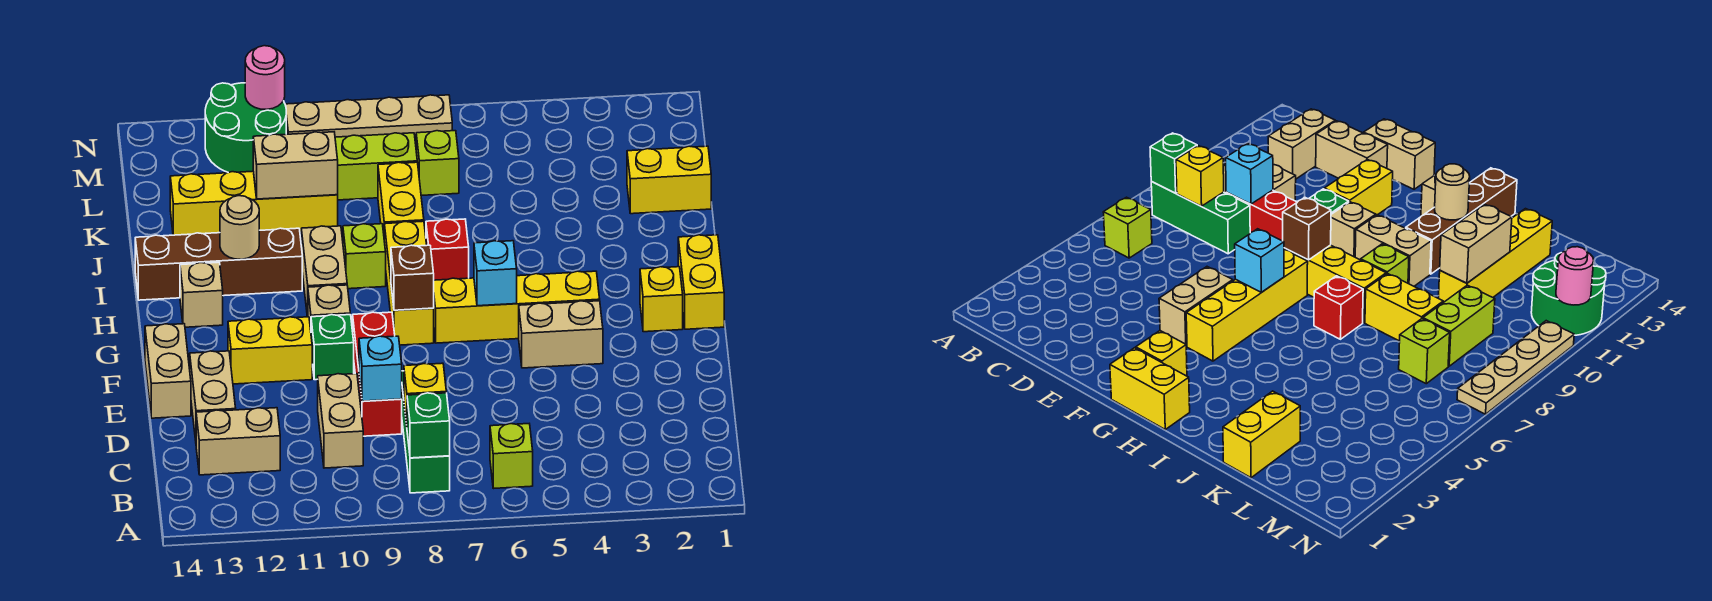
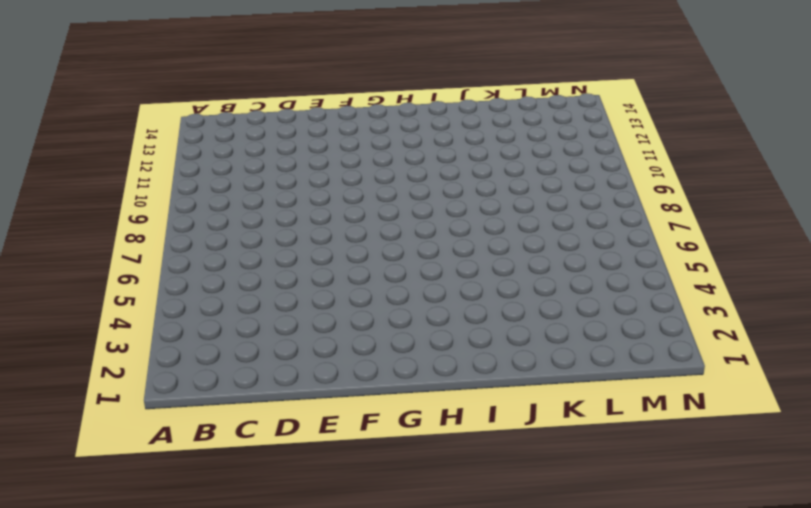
none -> lime brick B6 level 1
none -> green brick B8:D8 level 1
none -> tan brick C10:D10 level 1
none -> tan brick C12:C13 level 1

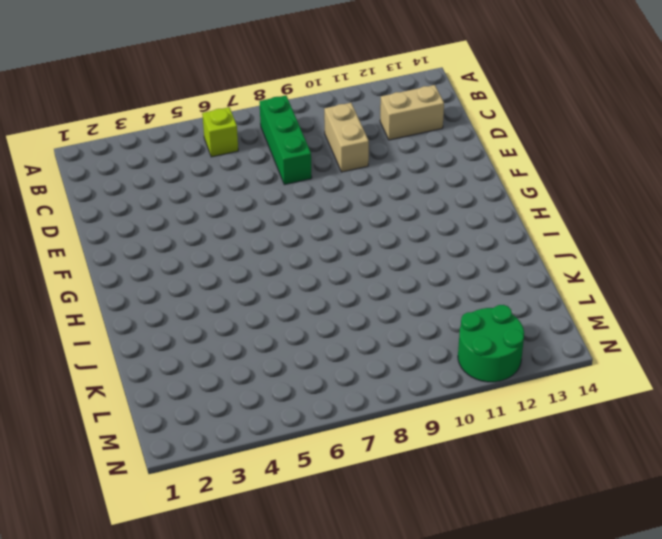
none -> red brick D9:F9 level 1
none -> tan brick D13:E13 level 1
none -> tan brick E14:F14 level 1
none -> tan brick F4:F5 level 1

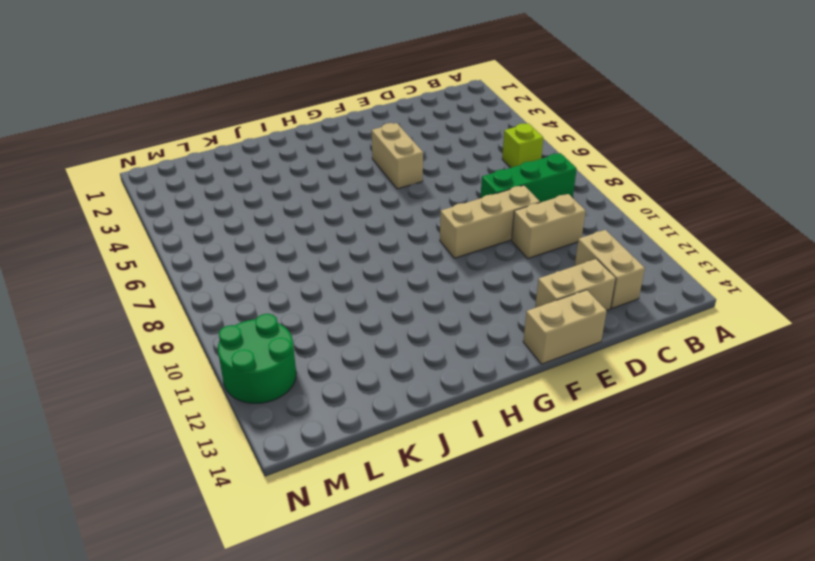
tan brick D9:F9 level 1 -> red brick D9:F9 level 1
none -> green brick F10 level 1
none -> yellow brick F11:F12 level 1
none -> yellow brick G1:H1 level 1
none -> yellow brick G2 level 1

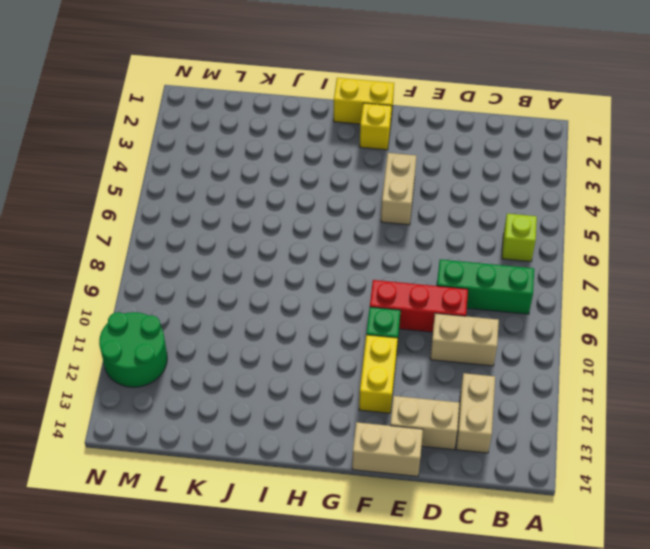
none -> yellow brick G4:G7 level 1
none -> yellow brick G8:I8 level 1
none -> tan brick G10 level 1
none -> tan brick H10:I10 level 1

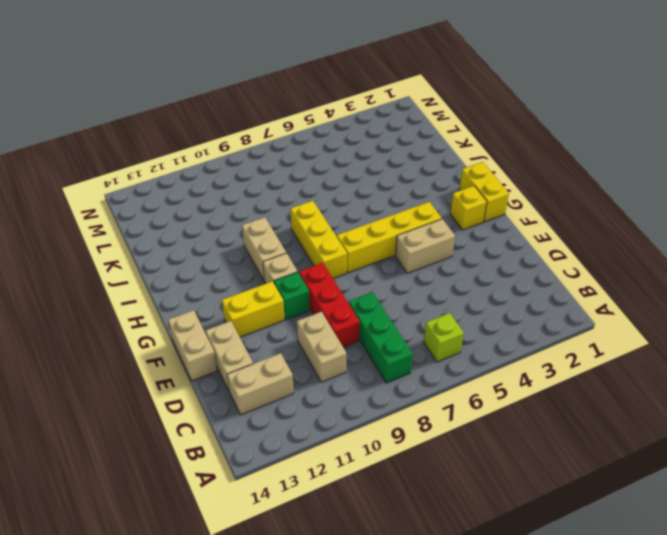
none -> tan brick H13 level 1
none -> red brick I7 level 1
none -> lime brick I9 level 1
none -> brown brick I11:I14 level 1

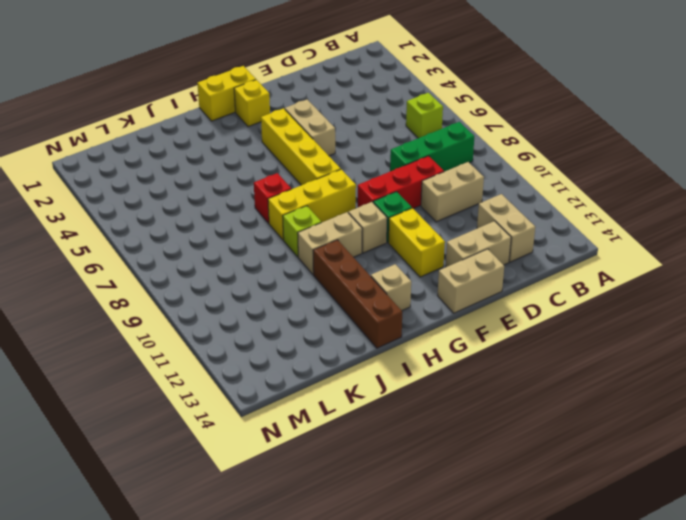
none -> yellow brick J8:K8 level 1
none -> yellow brick K1:K2 level 1
none -> yellow brick K10:K13 level 1
none -> lime brick L7 level 1

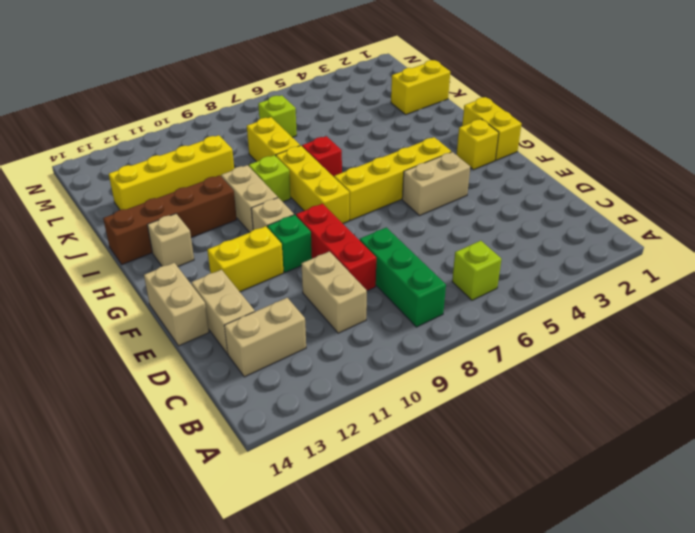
none -> lime brick L8:L9 level 1
none -> green round brick M11:N12 level 1
none -> tan plate N7:N10 level 1
none -> green brick B8 level 2

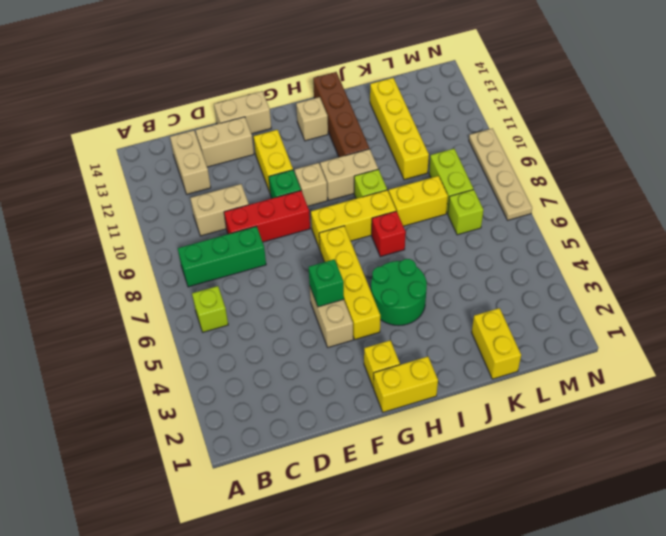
green brick F5 level 2 -> green brick B8 level 2
green round brick H4:I5 level 1 -> green round brick M11:N12 level 1
none -> yellow brick C8 level 2
none -> cyan brick D9 level 2
none -> cyan brick G6 level 2
none -> brown brick G8 level 2

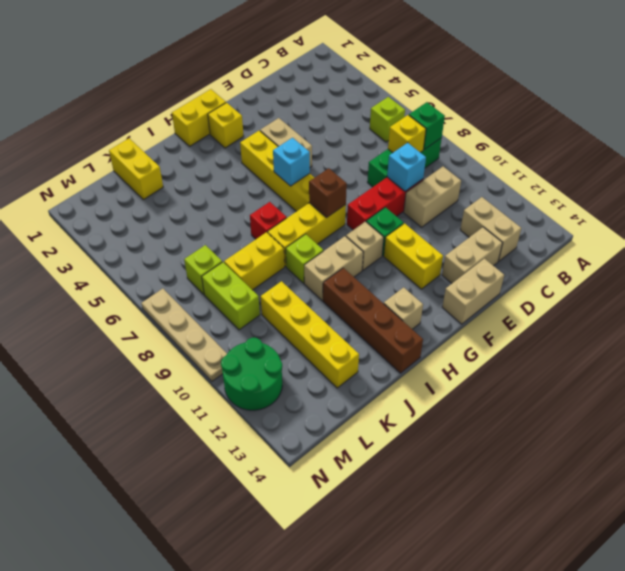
none -> tan round brick I12 level 2
none -> tan brick K10:K11 level 2
none -> pink round brick N11 level 2

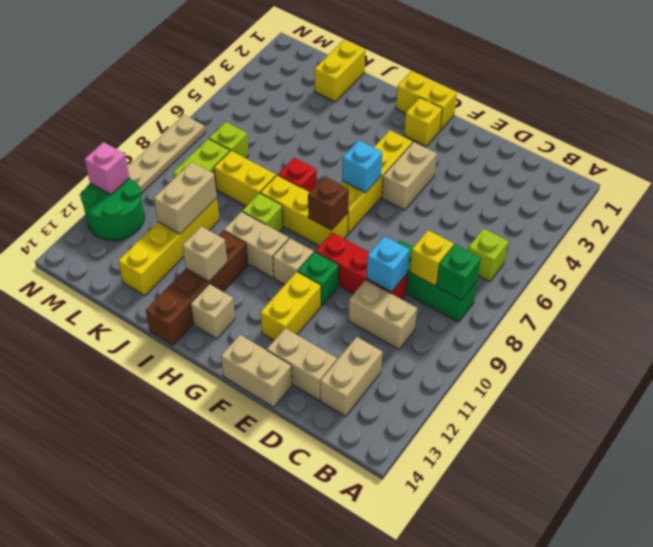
tan brick I12 level 2 -> tan round brick I12 level 2
pink brick N11 level 2 -> pink round brick N11 level 2

